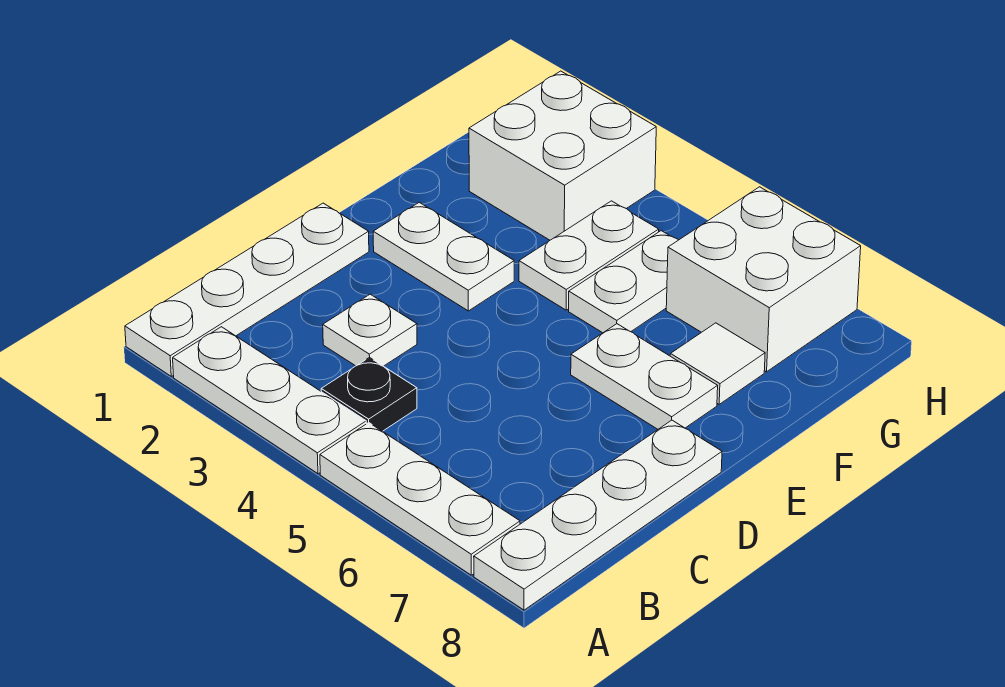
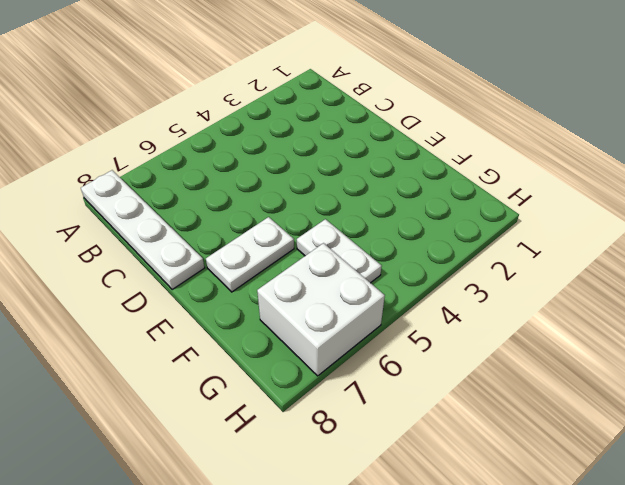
none -> white plate A1:D1 level 1
none -> white plate A2:A4 level 1
none -> white plate A5:A7 level 1

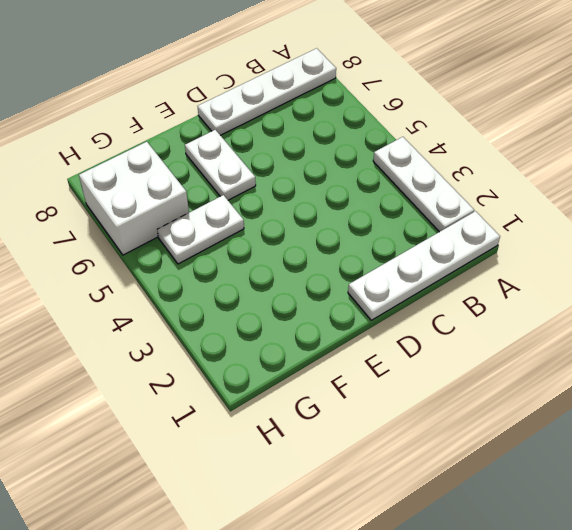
none -> white plate A5:A7 level 1
none -> black plate B4 level 1
none -> white plate C3 level 1

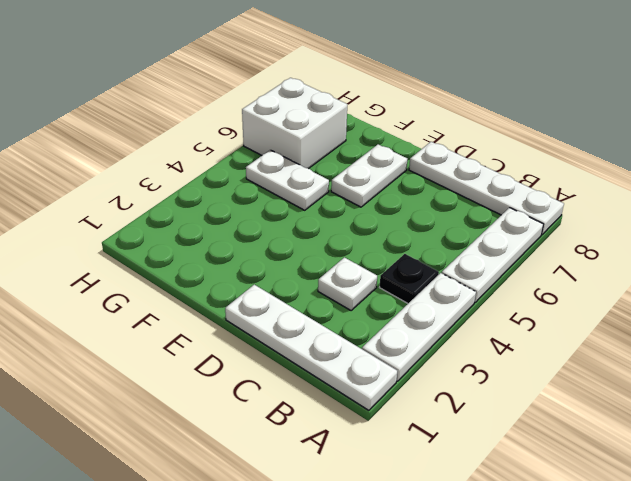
none -> white plate E2:E3 level 1
none -> white plate F4:G4 level 1
none -> white tile F7 level 1

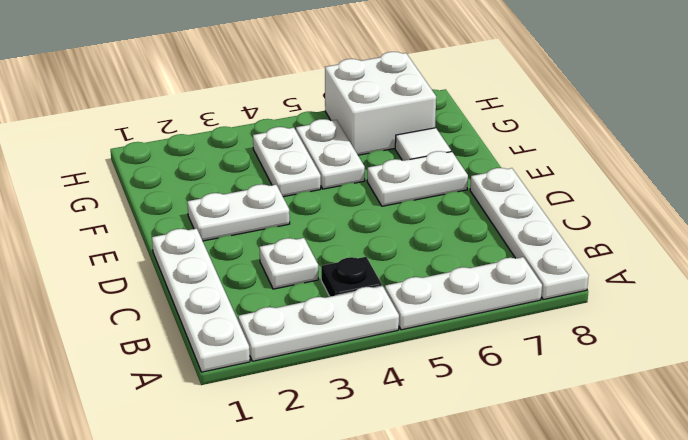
none -> white brick G2:H3 level 1

